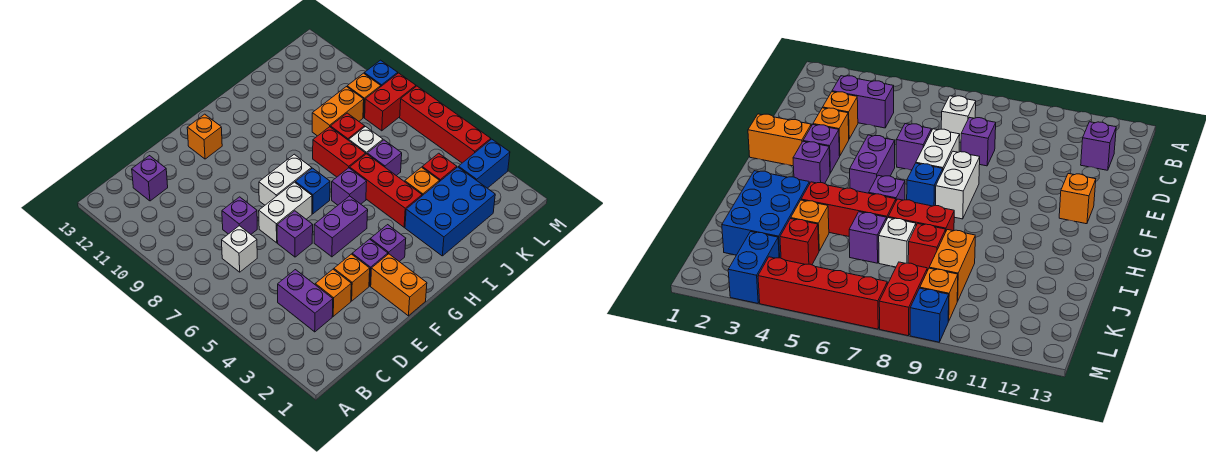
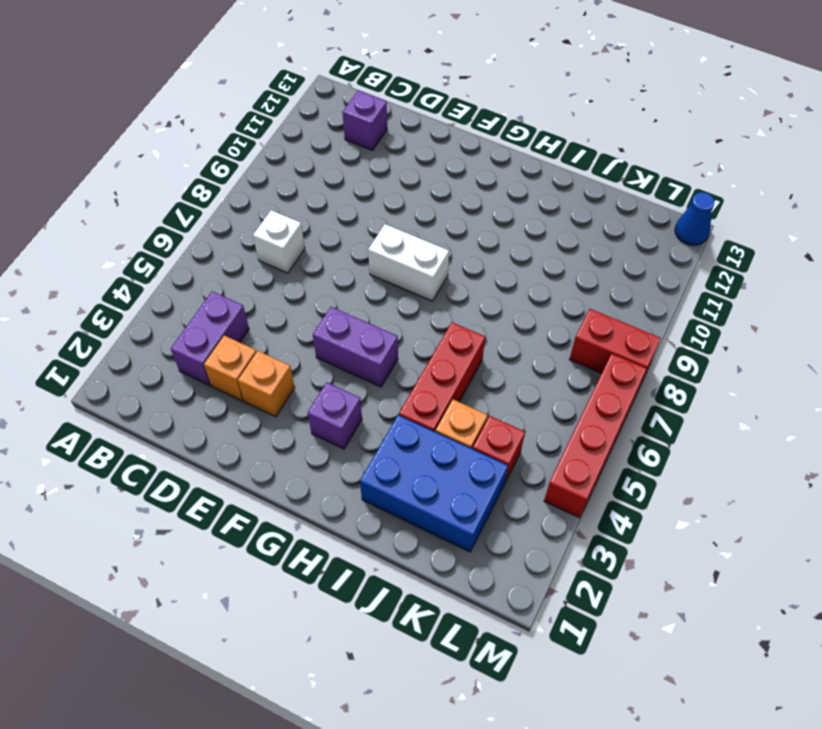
blue cone M13 level 1 -> none
none -> purple brick D8 level 1
none -> purple brick E6 level 1
none -> white brick E7:F7 level 1
none -> orange brick F1:F2 level 1

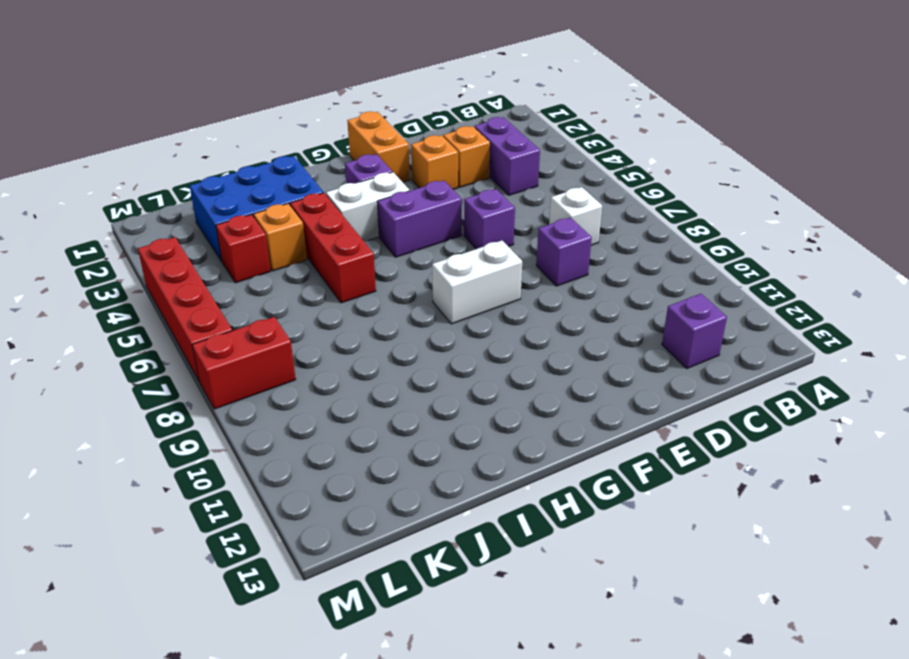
white brick G4:H4 level 1 -> white brick E7:F7 level 1
none -> purple brick F3 level 1
none -> orange brick F12 level 1
none -> blue brick G7 level 1
none -> purple brick H6 level 1

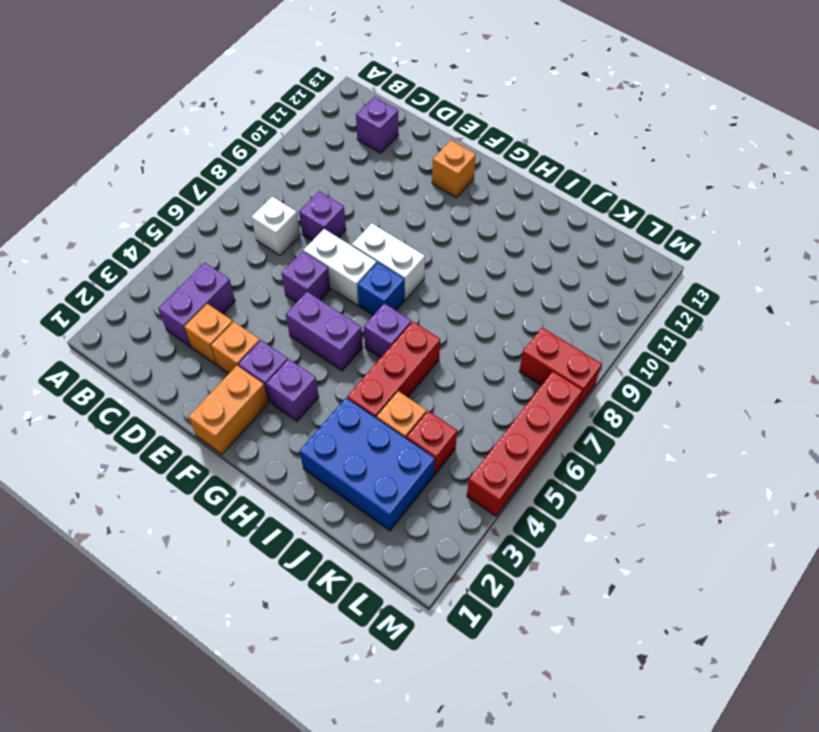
none -> red brick I7:I8 level 1
none -> purple brick J6 level 1
none -> white brick J7 level 1
none -> red brick J8 level 1

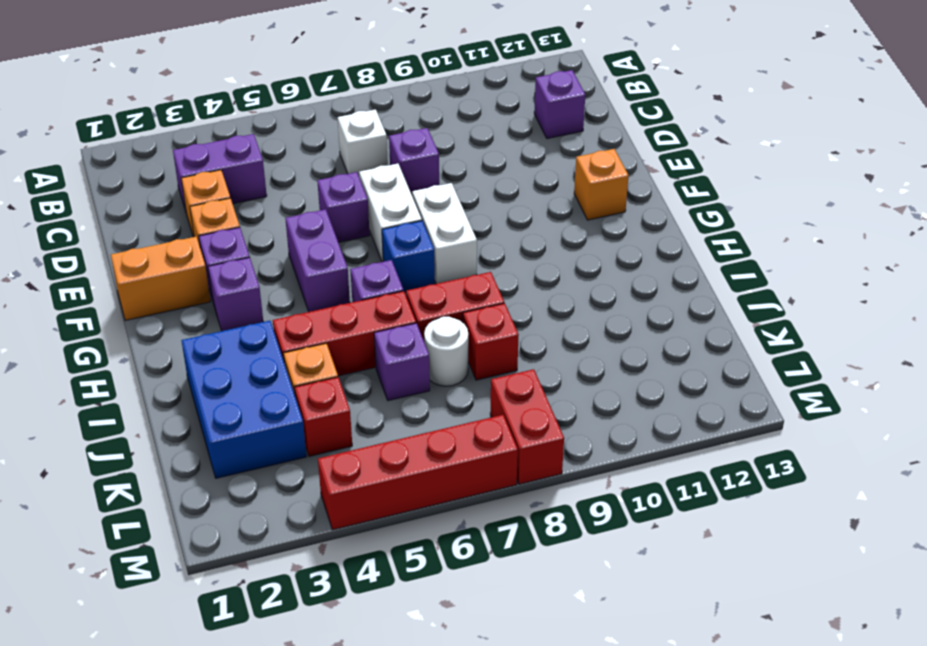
white round brick J7 level 1 -> white brick J7 level 1
none -> orange brick J9:K9 level 1
none -> blue brick L3:M3 level 1
none -> orange brick L9 level 1
none -> blue brick M9 level 1

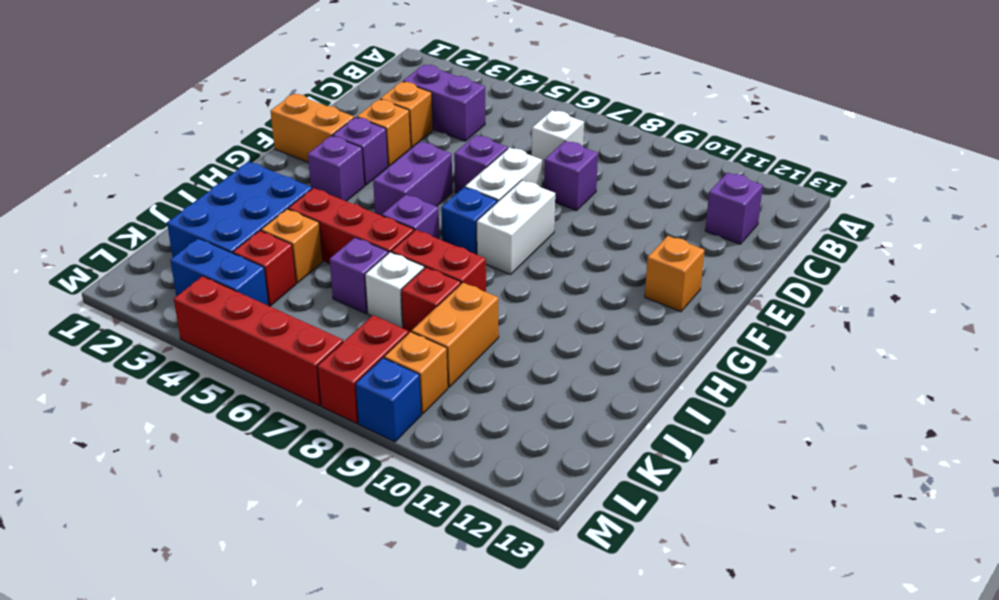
blue brick L3:L4 level 1 -> blue brick L3:M3 level 1

